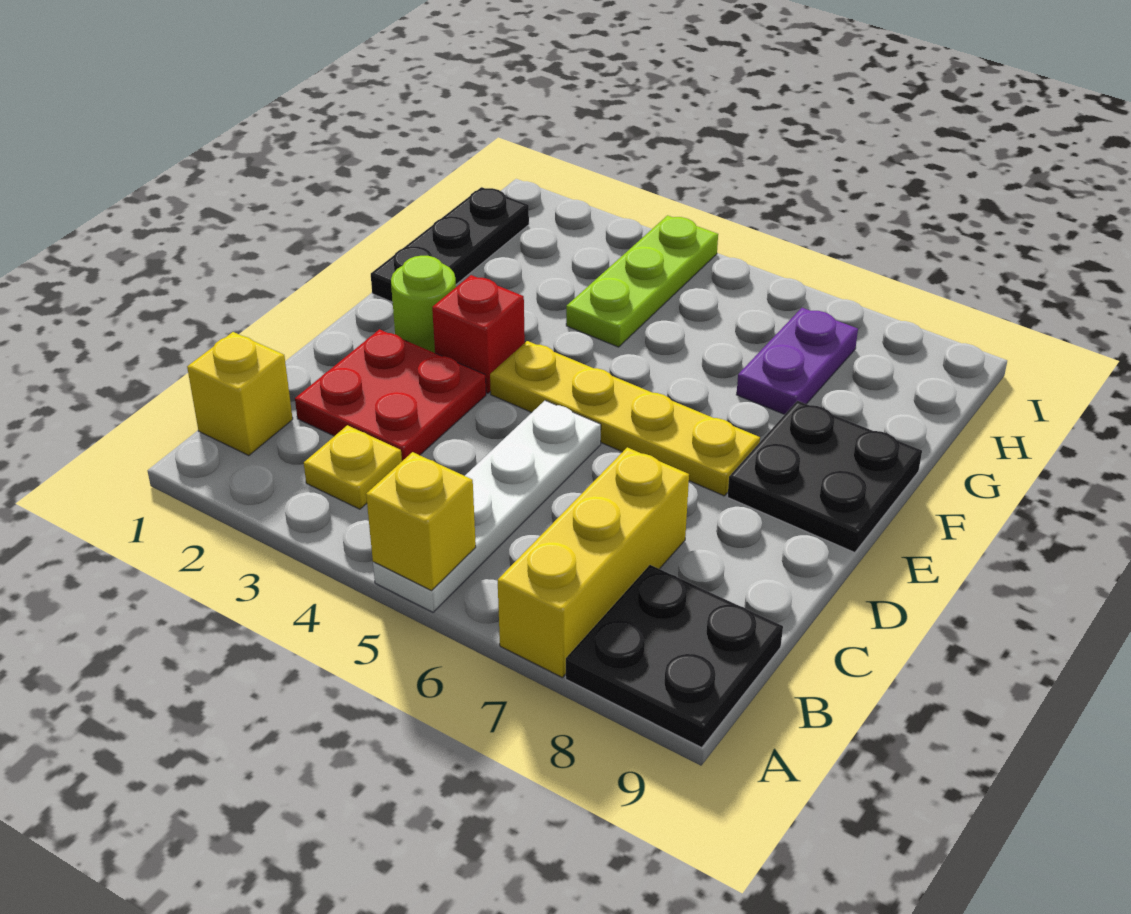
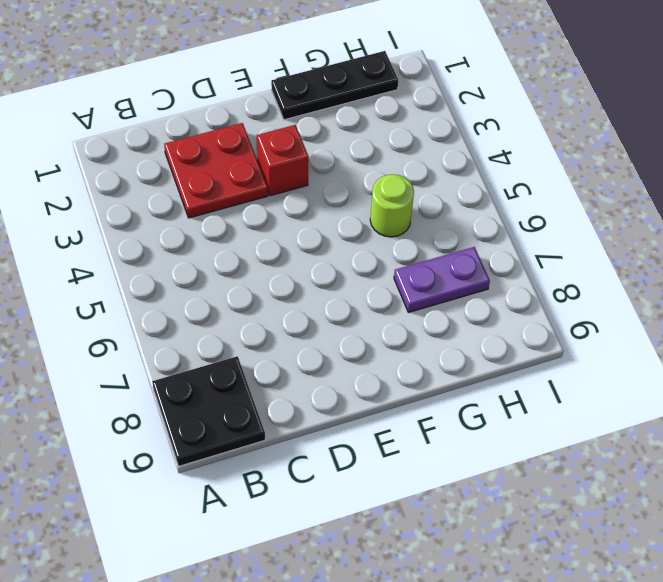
lime round brick G5 level 1 -> lime round brick E2 level 1
none -> white plate A5:D5 level 1
none -> yellow brick A7:C7 level 1
none -> yellow brick B1 level 1

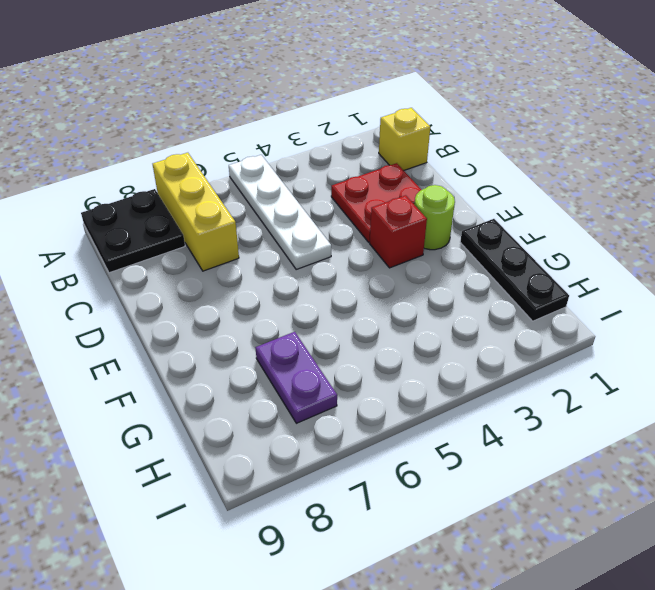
none -> yellow plate B3 level 1
none -> yellow plate E4:E7 level 1
none -> black plate E8:F9 level 1

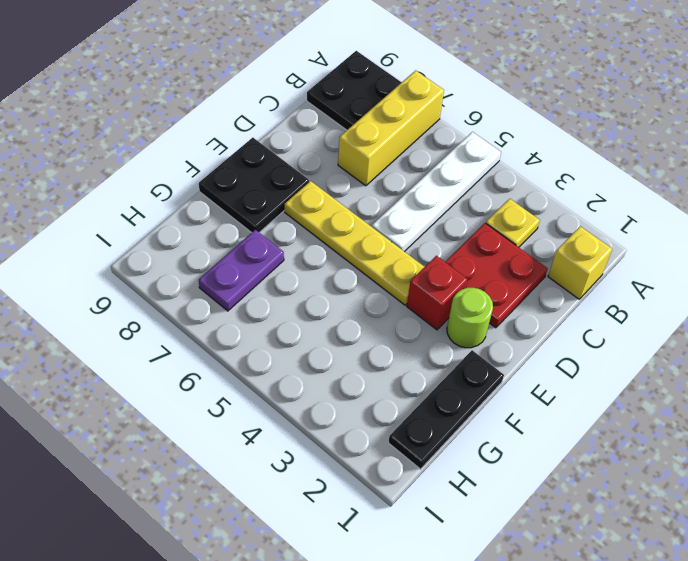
none -> lime plate G4:I4 level 1
none -> yellow brick A5 level 2

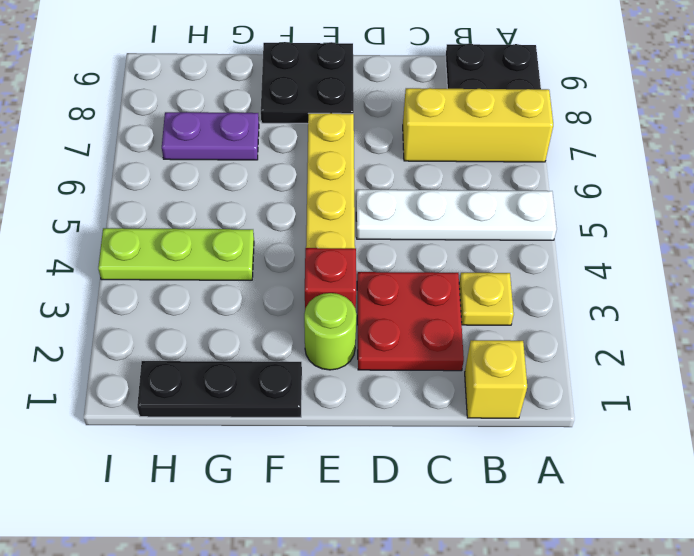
none -> yellow brick A5 level 2

